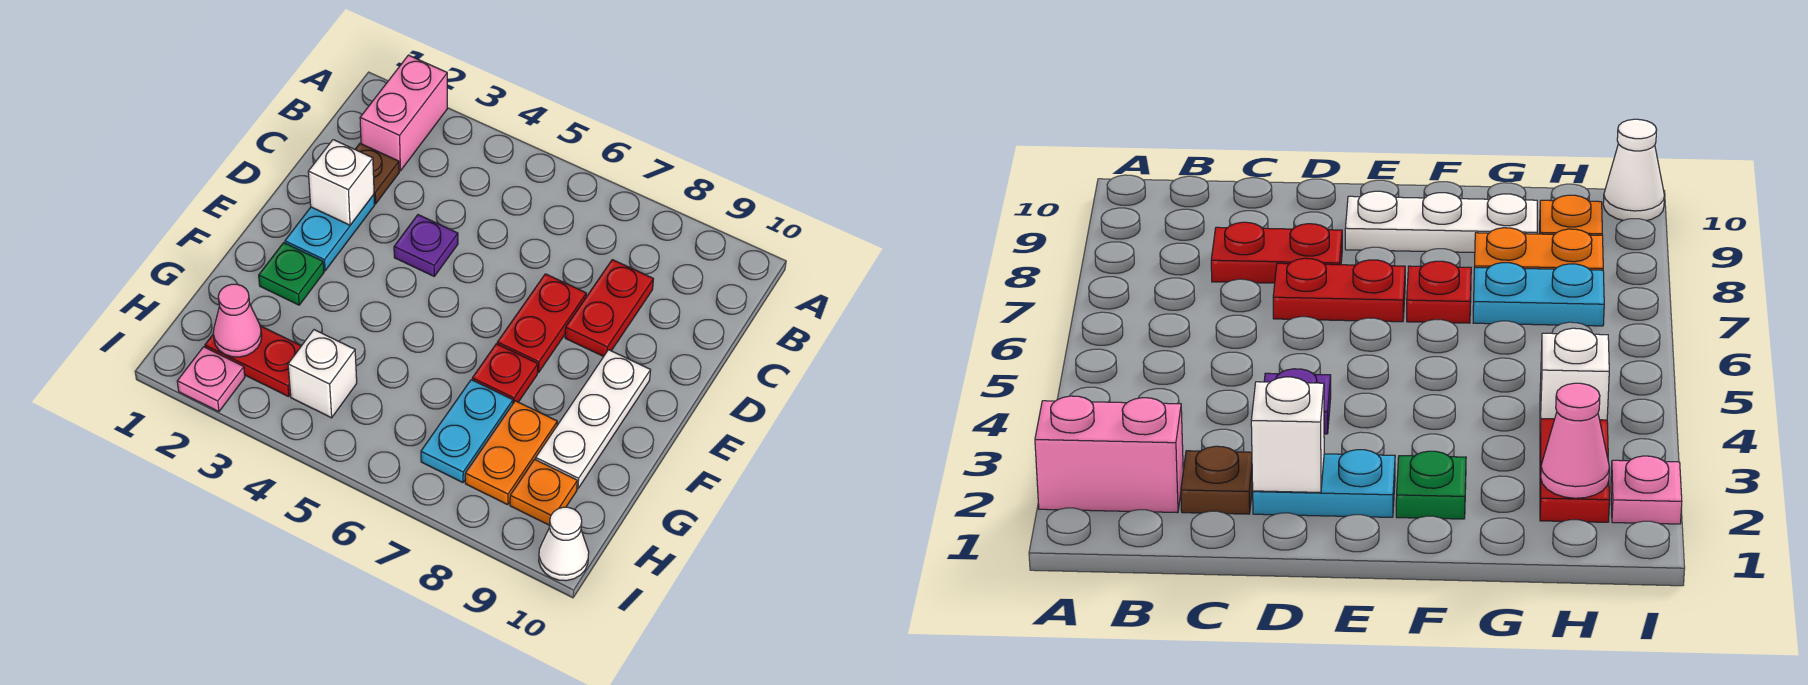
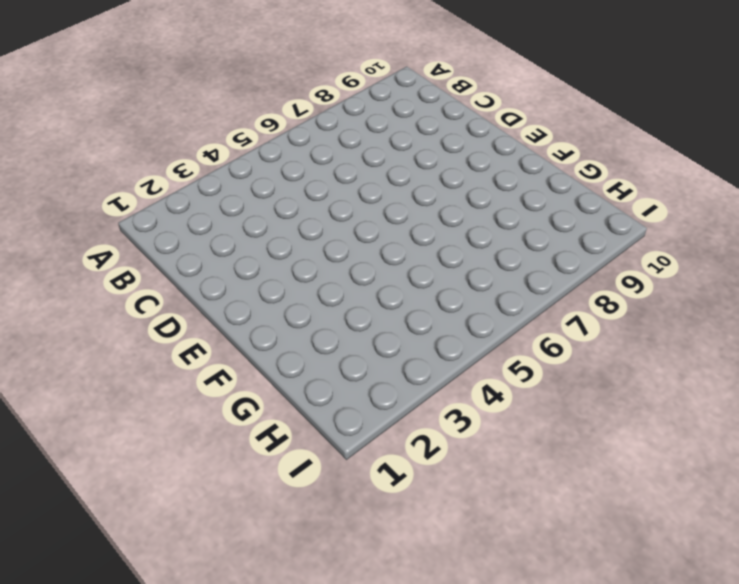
none -> pink brick A2:B2 level 1
none -> brown plate C2 level 1
none -> red plate C8:D8 level 1

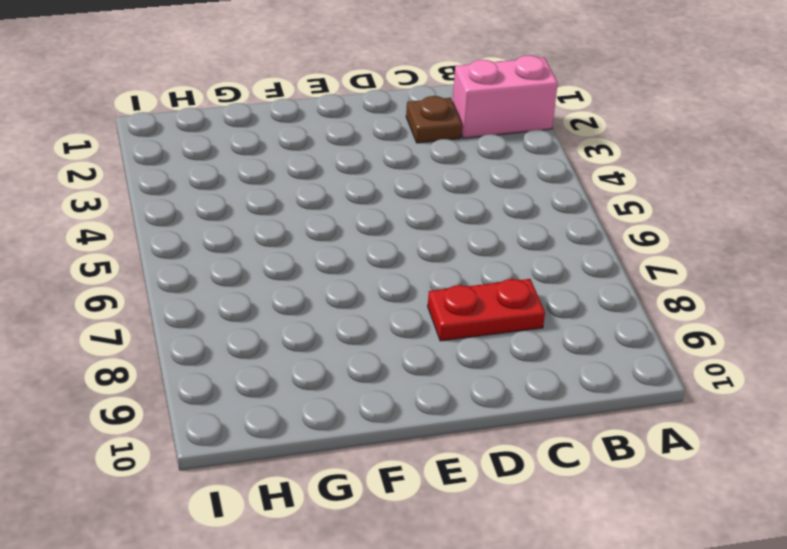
none -> cyan plate D2:E2 level 1
none -> purple plate D4 level 1
none -> red plate D7:E7 level 1

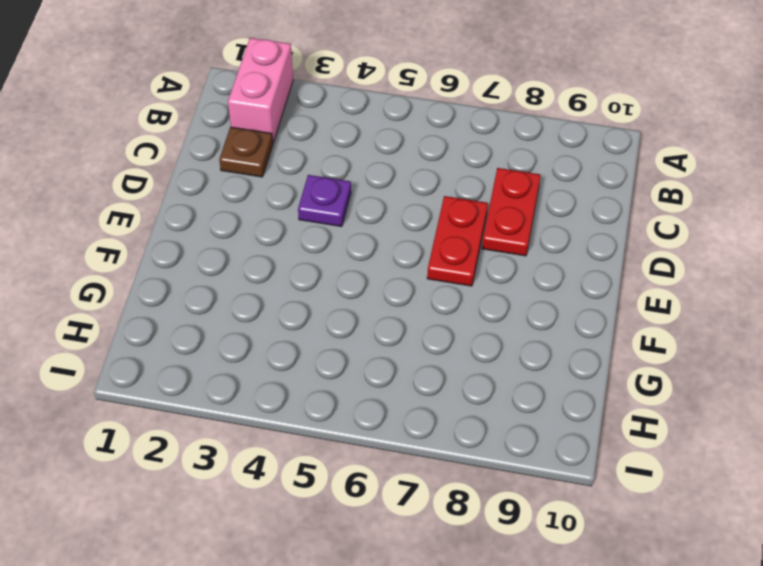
none -> cyan plate D2:E2 level 1
none -> white plate E9:G9 level 1
none -> green plate F2 level 1

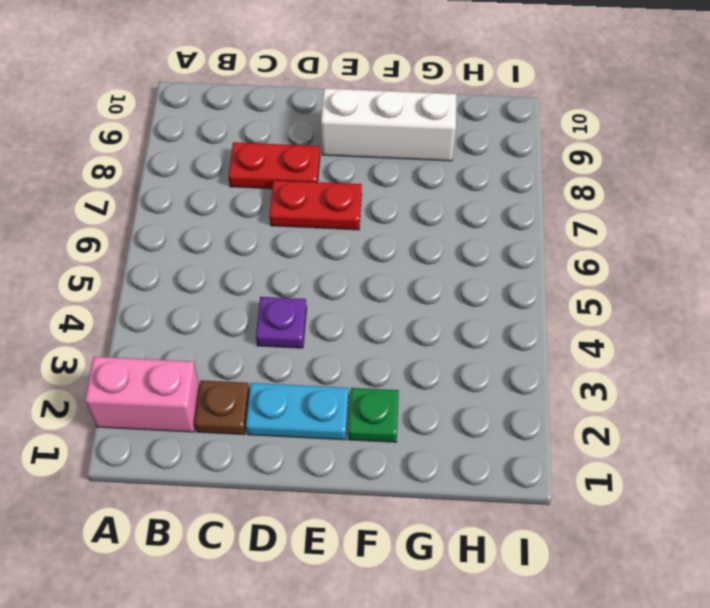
white brick E9:G9 level 1 -> white plate E9:G9 level 1
none -> red plate F7 level 1
none -> cyan plate G7:H7 level 1
none -> orange plate G8:H8 level 1

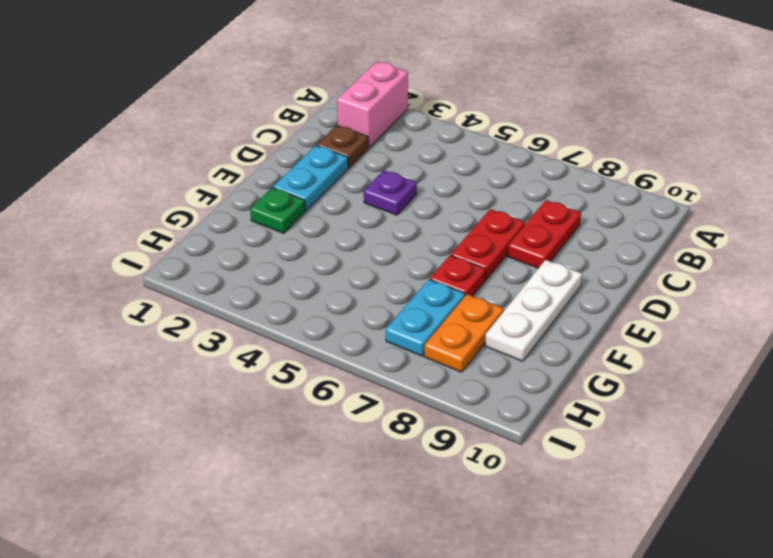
none -> red plate H2:H3 level 1
none -> white brick H4 level 1
none -> orange plate H9 level 1

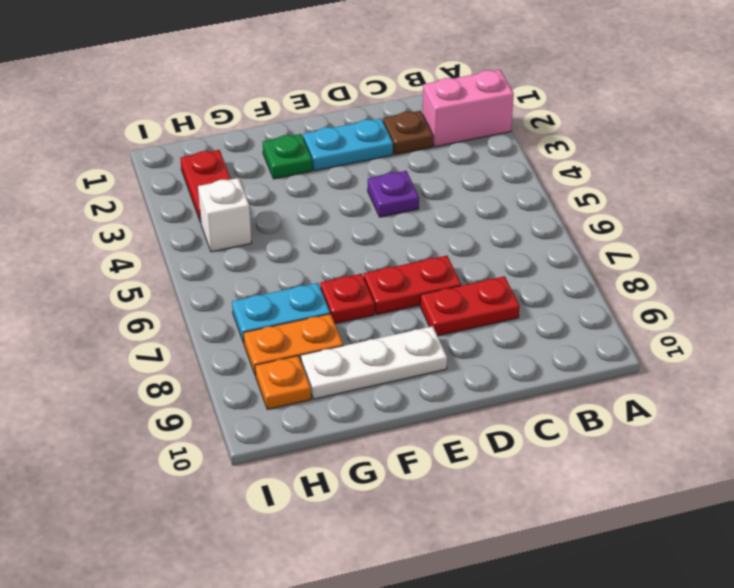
none -> pink plate I2 level 1
none -> white cone I10 level 1
none -> white brick D2 level 2

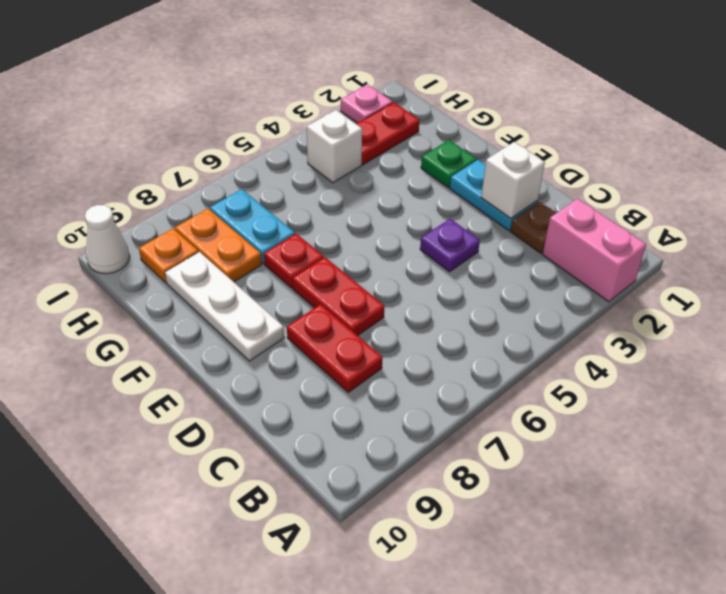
none -> pink cone H2 level 2

